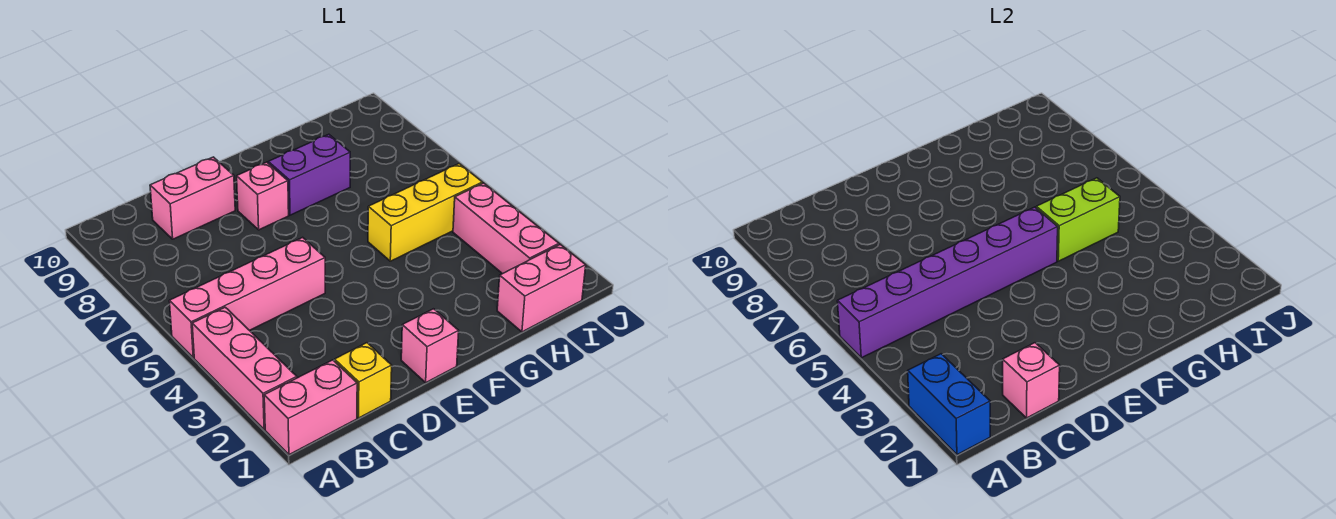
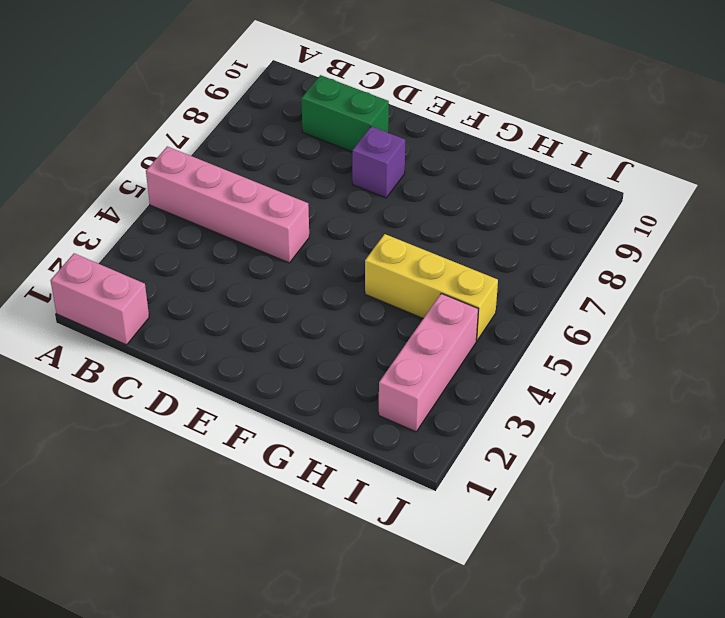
green brick C9:D9 level 1 -> pink brick C9:D9 level 1
purple brick E8 level 1 -> pink brick E8 level 1
none -> pink brick A2:A4 level 1
none -> yellow brick C1 level 1
none -> pink brick E1 level 1

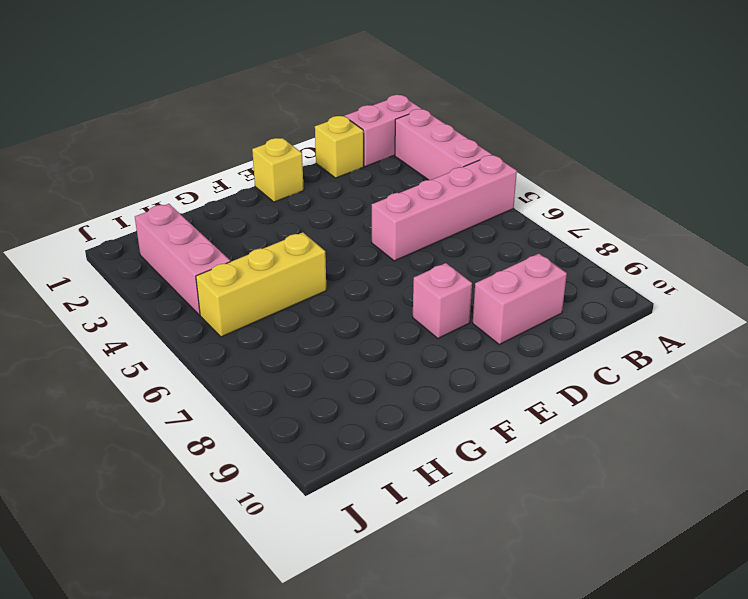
yellow brick E1 level 1 -> pink brick E1 level 1
none -> purple brick F8:G8 level 1
none -> pink brick H1:I1 level 1
none -> blue brick A1:A2 level 2

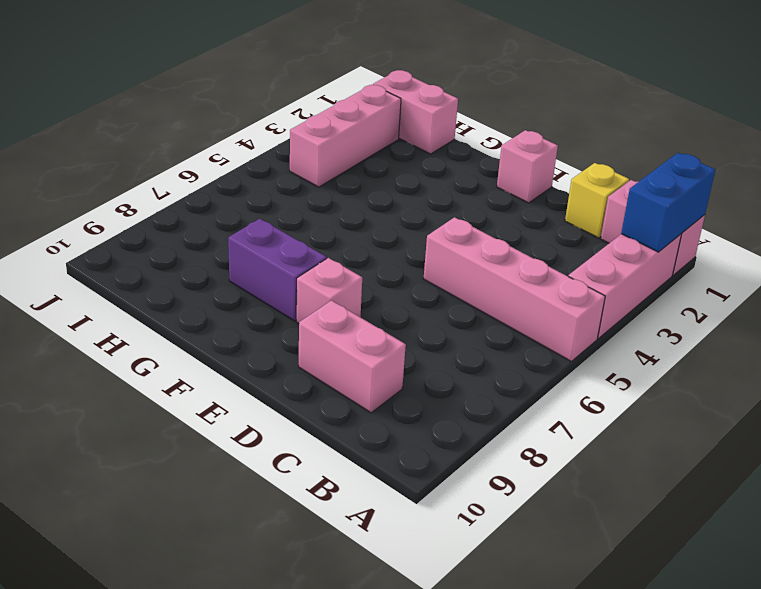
none -> yellow brick G5:I5 level 1
none -> purple brick A5:F5 level 2
none -> pink brick C1 level 2

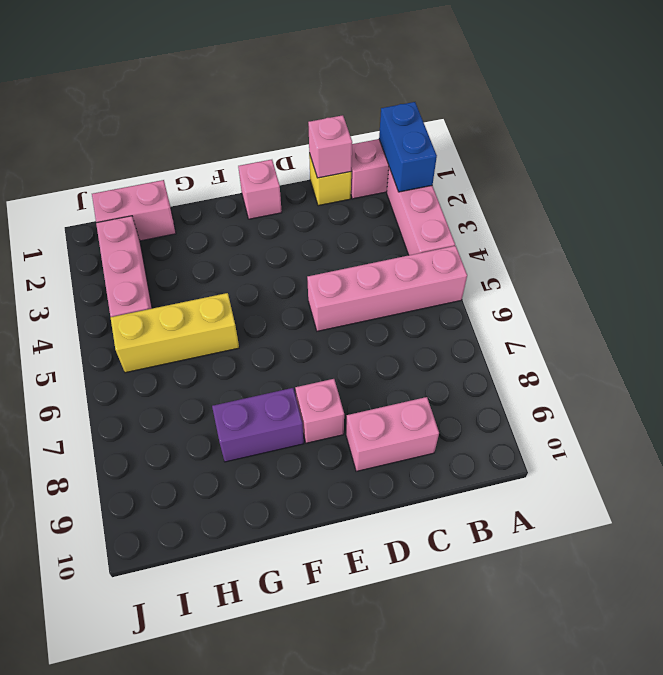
none -> purple brick A5:F5 level 2
none -> lime brick G5:H5 level 2

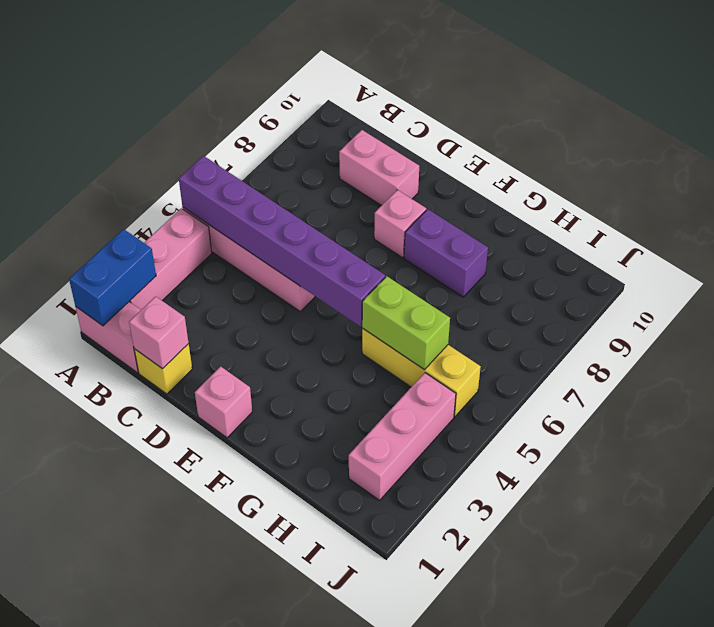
none -> pink brick H1:I1 level 1

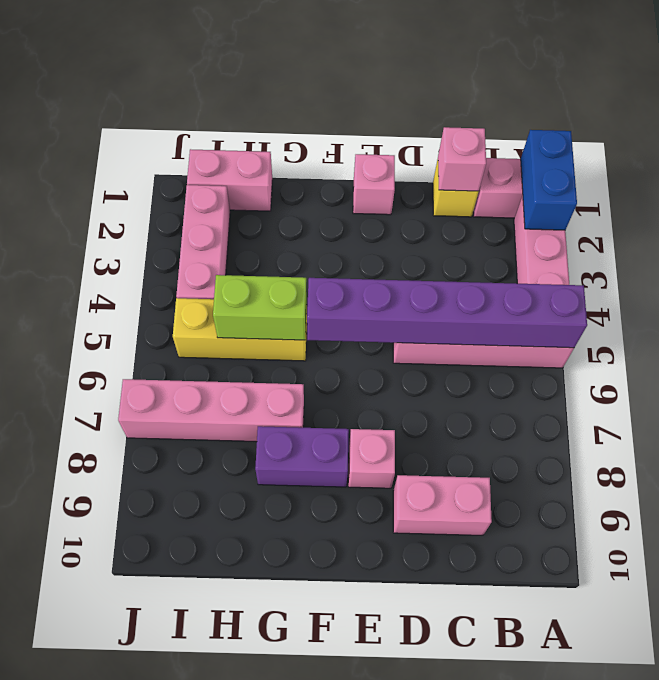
pink brick G7:J7 level 1 -> none

